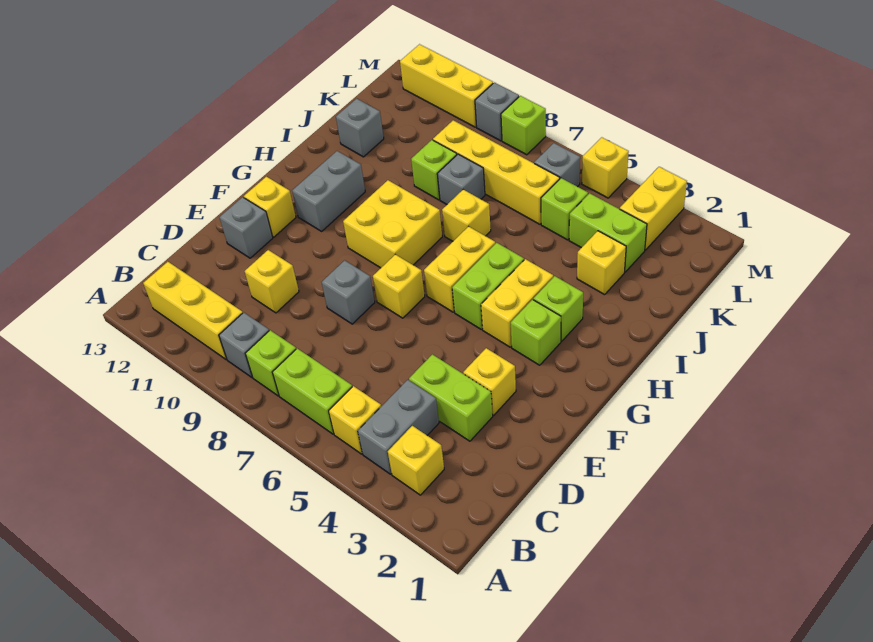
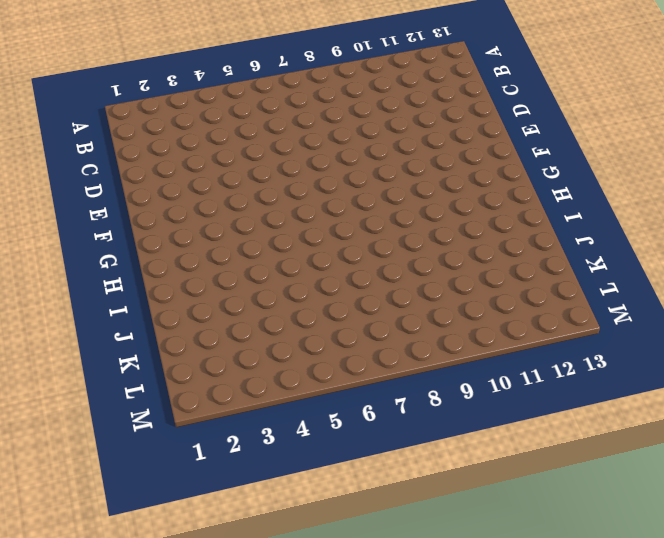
none -> yellow brick B3 level 1
none -> grey brick B4:C4 level 1
none -> yellow brick B5 level 1
none -> lime brick B6:B7 level 1

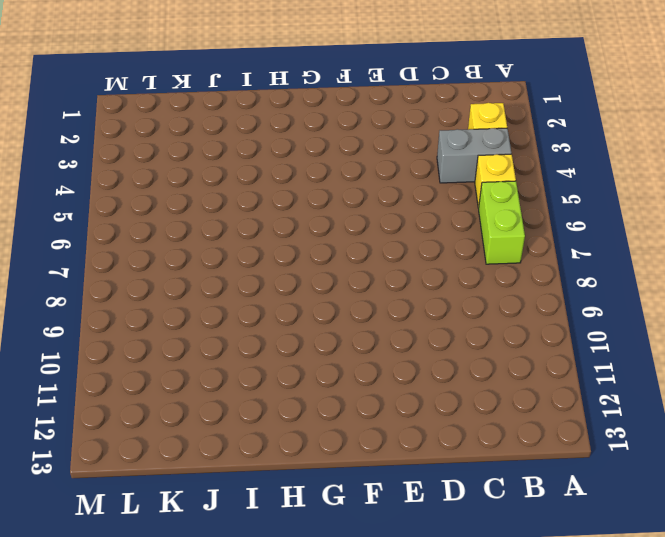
none -> lime brick B8 level 1
none -> grey brick B9 level 1
none -> yellow brick B10:B12 level 1
none -> lime brick D3:D4 level 1

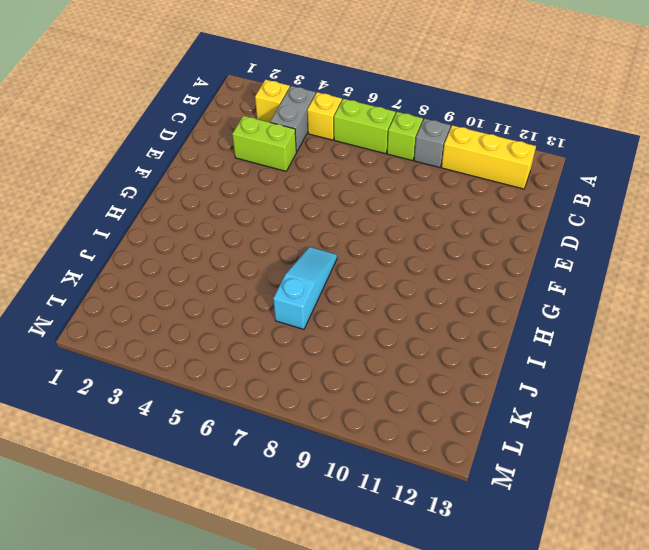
cyan slope H7:J7 level 1 top J -> yellow brick I7 level 1
none -> yellow brick D10 level 1
none -> yellow brick E3 level 1
none -> grey brick E8 level 1
none -> grey brick E12 level 1

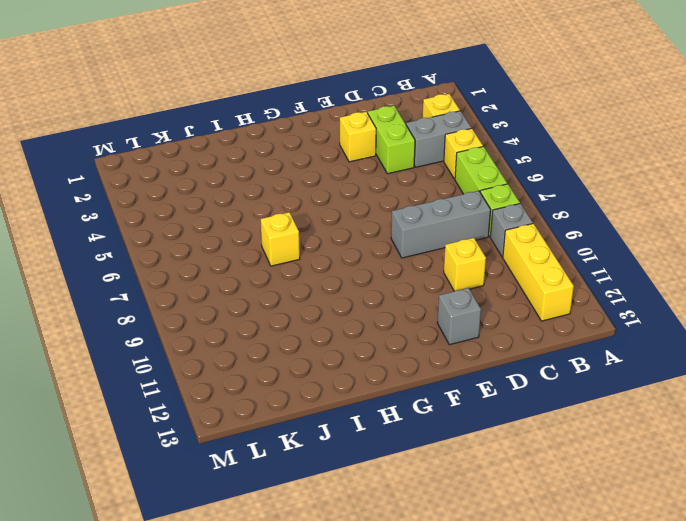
grey brick C8:E8 level 1 -> grey brick E8 level 1
none -> yellow brick F7 level 1
none -> yellow brick F12 level 1
none -> lime brick G3 level 1
none -> yellow brick G4:H4 level 1

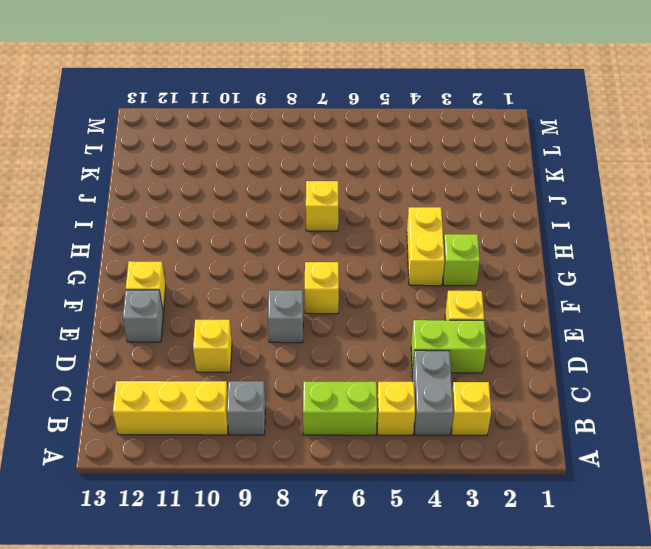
none -> lime brick B8 level 1
none -> lime brick G5:H5 level 1
none -> yellow brick G6:H6 level 1
none -> yellow brick G8:H9 level 1

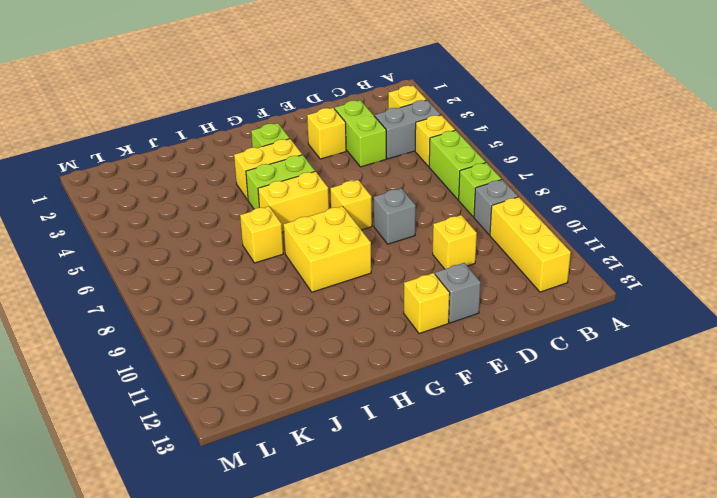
none -> grey brick G11:H11 level 1
none -> lime brick H3 level 1
none -> yellow brick J3 level 1
none -> grey brick J8 level 1

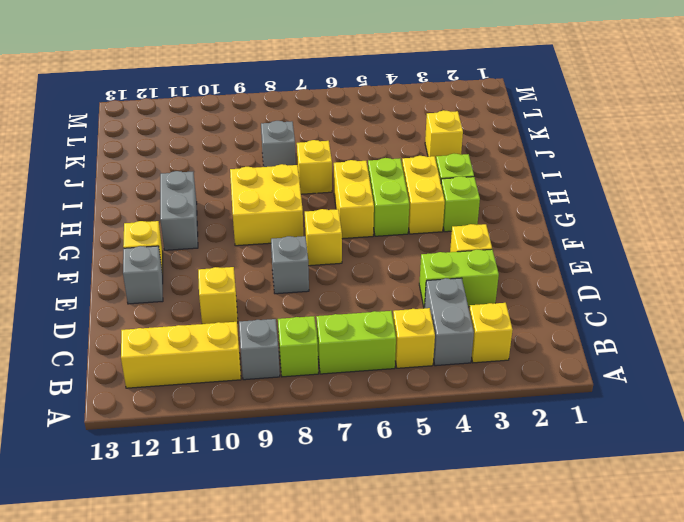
none -> lime brick J9 level 1
none -> grey brick J12 level 1
none -> lime brick K3:K4 level 1
none -> lime brick K5 level 1

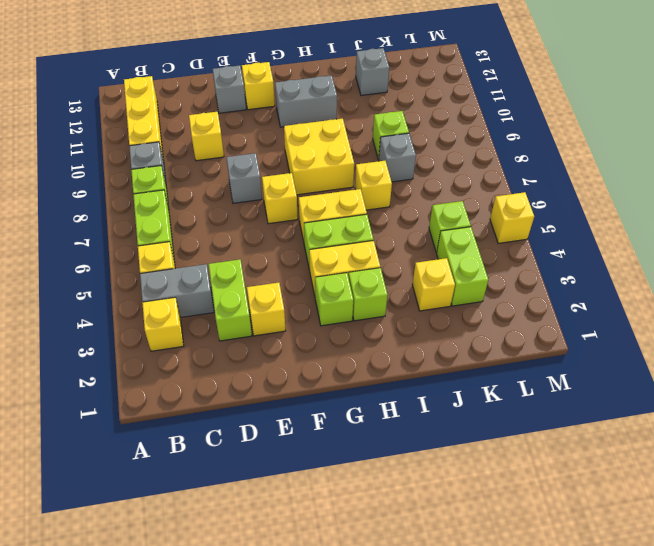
none -> yellow brick K6:K9 level 1
none -> yellow brick L3:M3 level 1
none -> grey brick L6 level 1
none -> lime brick M8 level 1

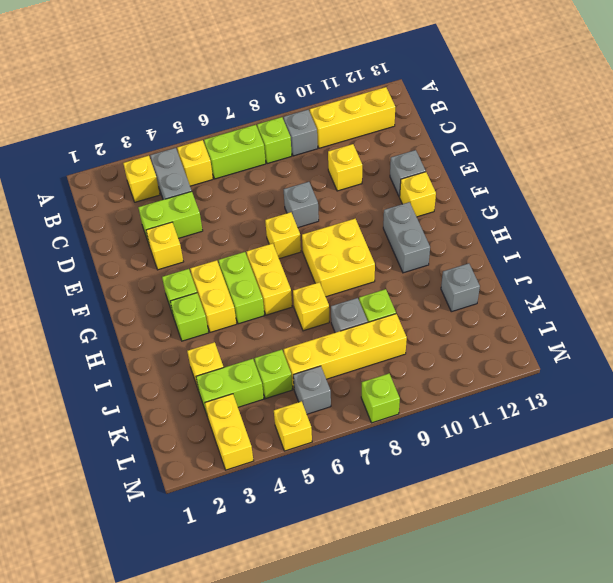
none -> grey brick M9 level 1
none -> yellow brick M10:M12 level 1

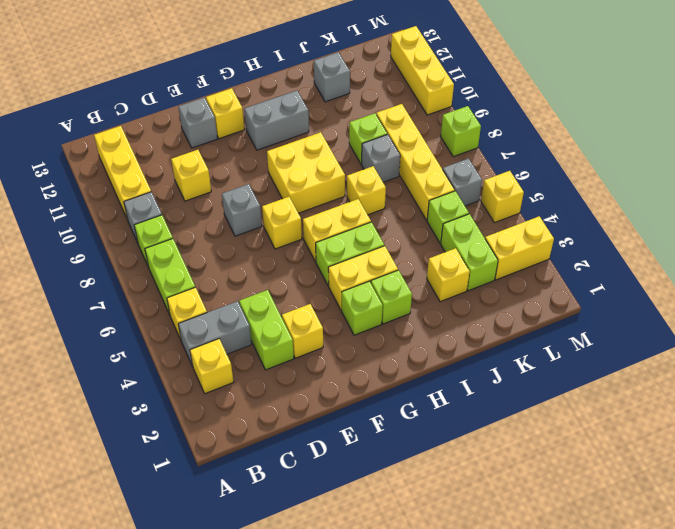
none -> grey brick M9 level 1

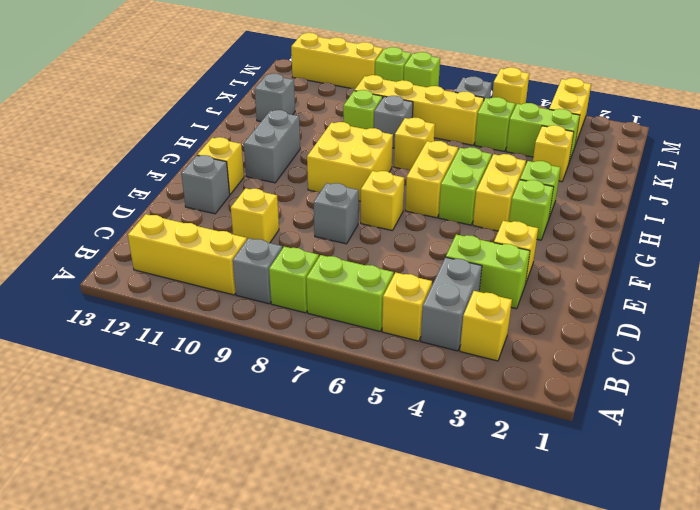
lime brick M9 level 1 -> grey brick M9 level 1

